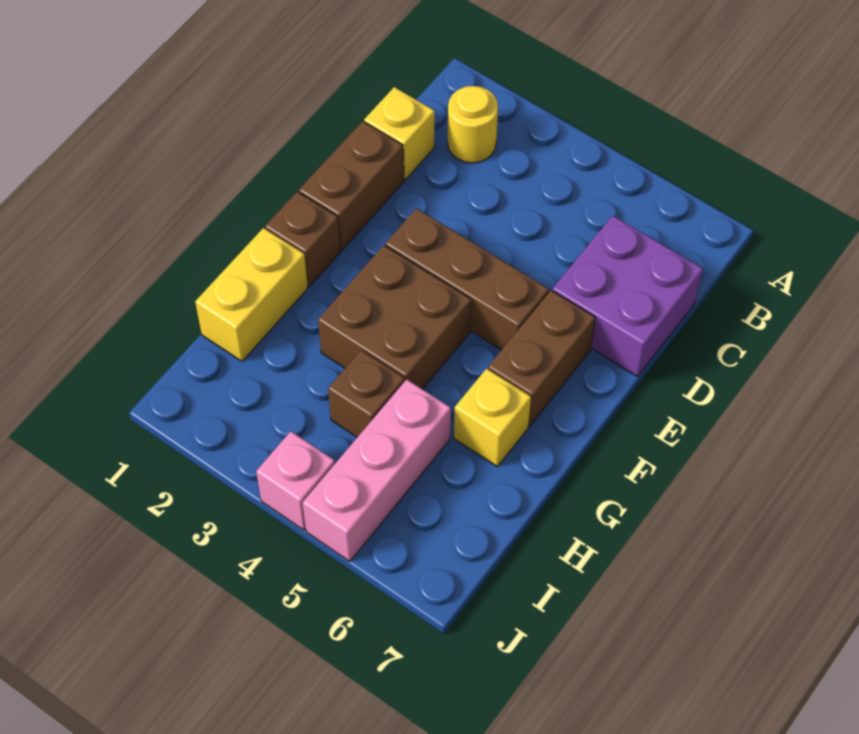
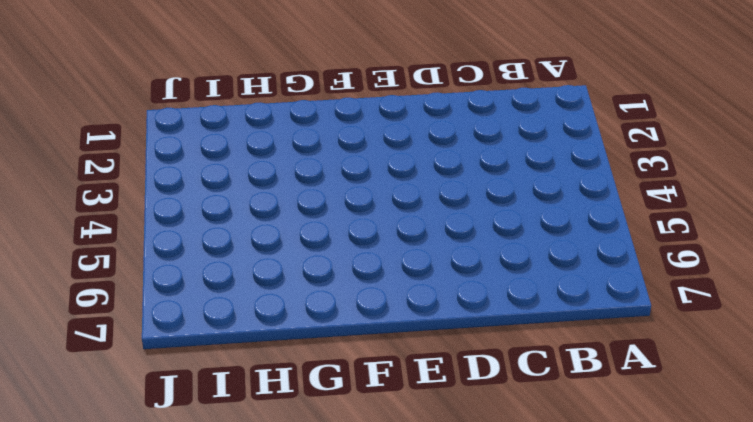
none -> yellow round brick B2 level 1
none -> yellow brick C1 level 1
none -> purple brick C6:D7 level 1

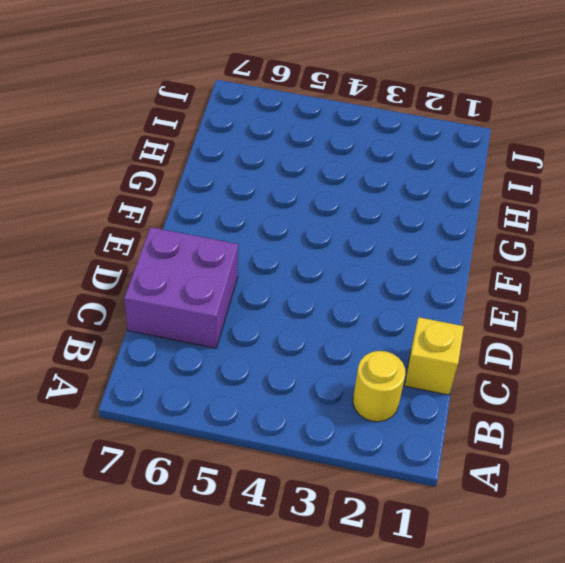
none -> brown brick D1:E1 level 1
none -> brown brick E3:E5 level 1
none -> brown brick E6:F6 level 1

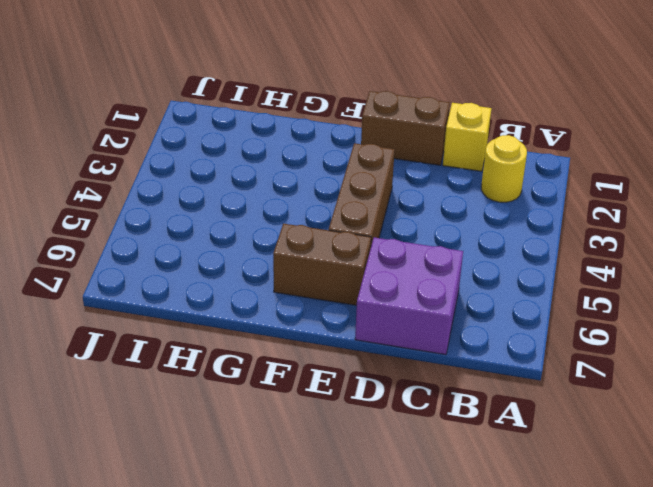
none -> brown brick F1 level 1
none -> brown brick F3:G4 level 1
none -> yellow brick G1:H1 level 1

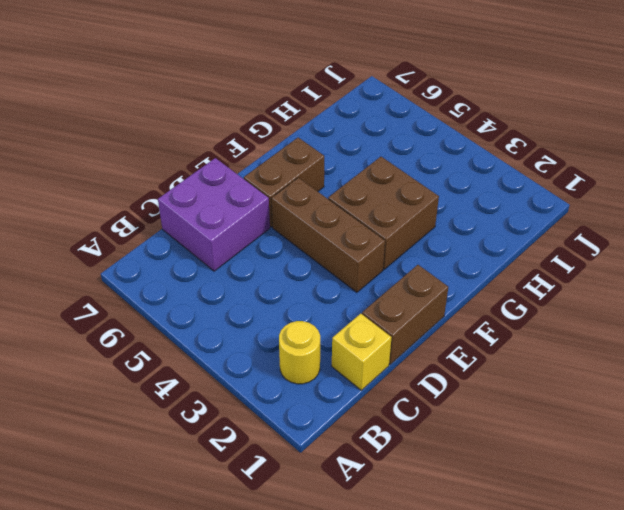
none -> brown brick F1 level 1
none -> yellow brick G1:H1 level 1
none -> yellow brick G6 level 1

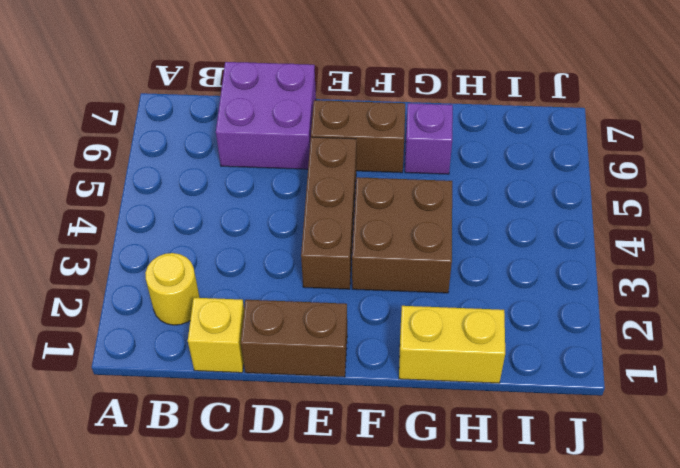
purple brick G6 level 1 -> yellow brick G6 level 1
none -> brown brick F1 level 1
none -> brown brick H4 level 1
none -> pink brick H5:J5 level 1

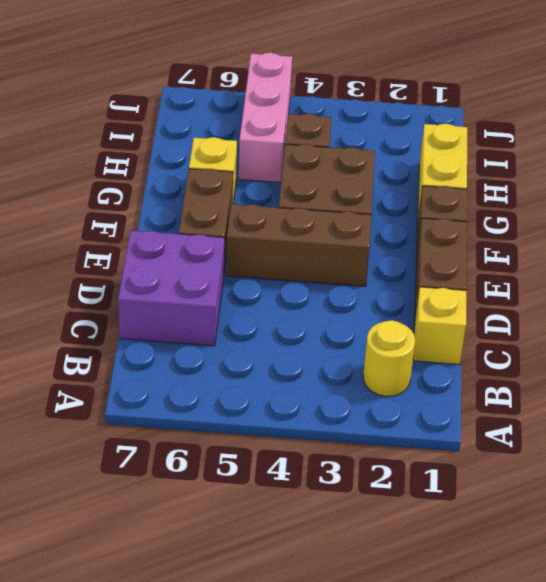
none -> pink brick J4 level 1

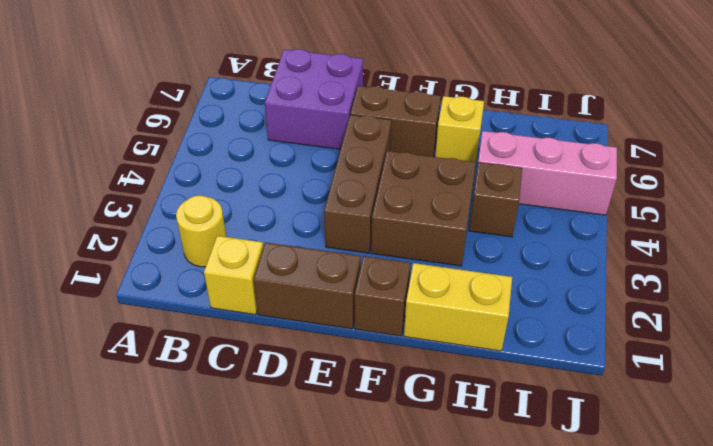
none -> pink brick J4 level 1

